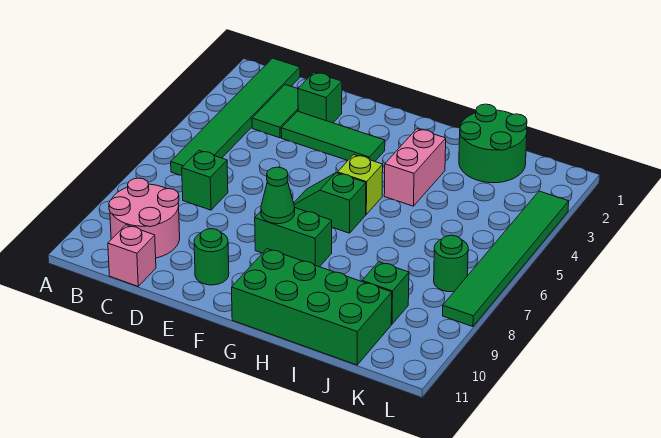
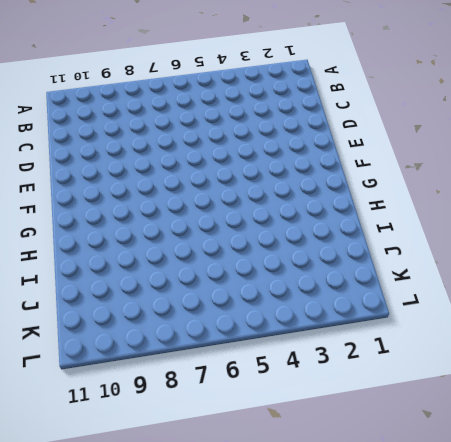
none -> green tile B1:B6 level 1
none -> pink round brick B9:C10 level 1
none -> green tile C2:C3 level 1

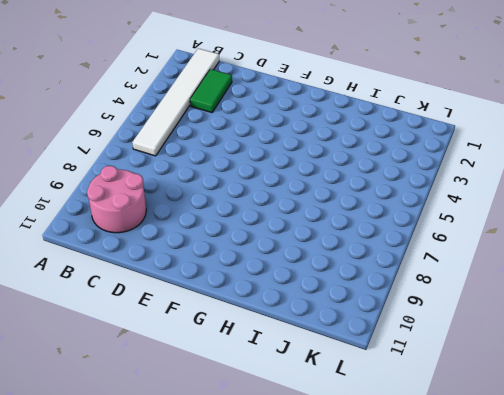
white tile B1:B6 level 1 -> green tile B1:B6 level 1
none -> green brick C7 level 1
none -> pink brick C11 level 1
none -> green brick D2 level 1

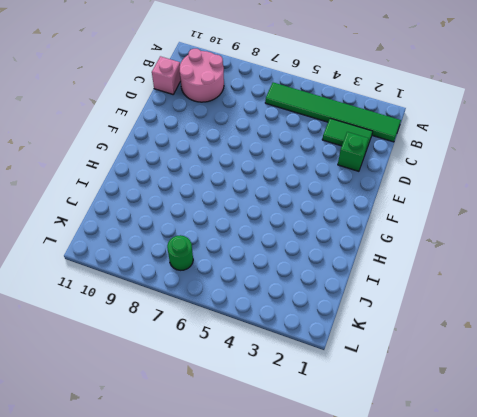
none -> green brick C7 level 1
none -> green tile D3:F3 level 1
none -> green round brick E10 level 1

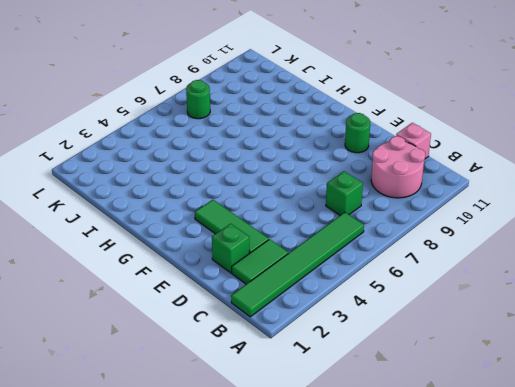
none -> green slope F6:G6 level 1 top G
none -> green brick F8:G8 level 1
none -> lime brick G5 level 1

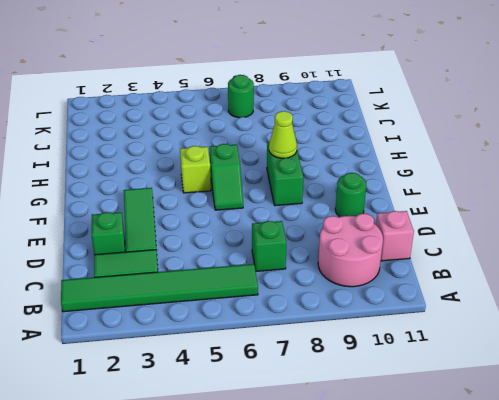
lime cone G8 level 2 -> none
none -> green brick G10:J11 level 1
none -> pink brick H3:H4 level 1
none -> green round brick I1:J2 level 1

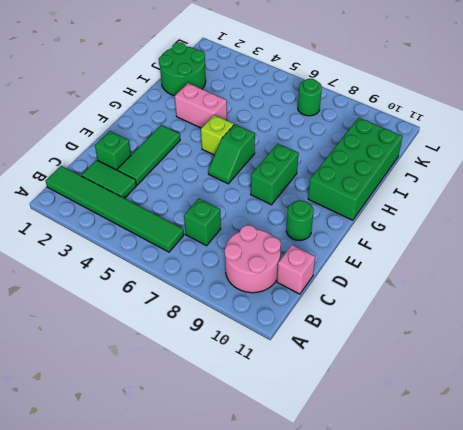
none -> green brick J9 level 1
none -> green tile L3:L8 level 1
none -> green cone F8 level 2

